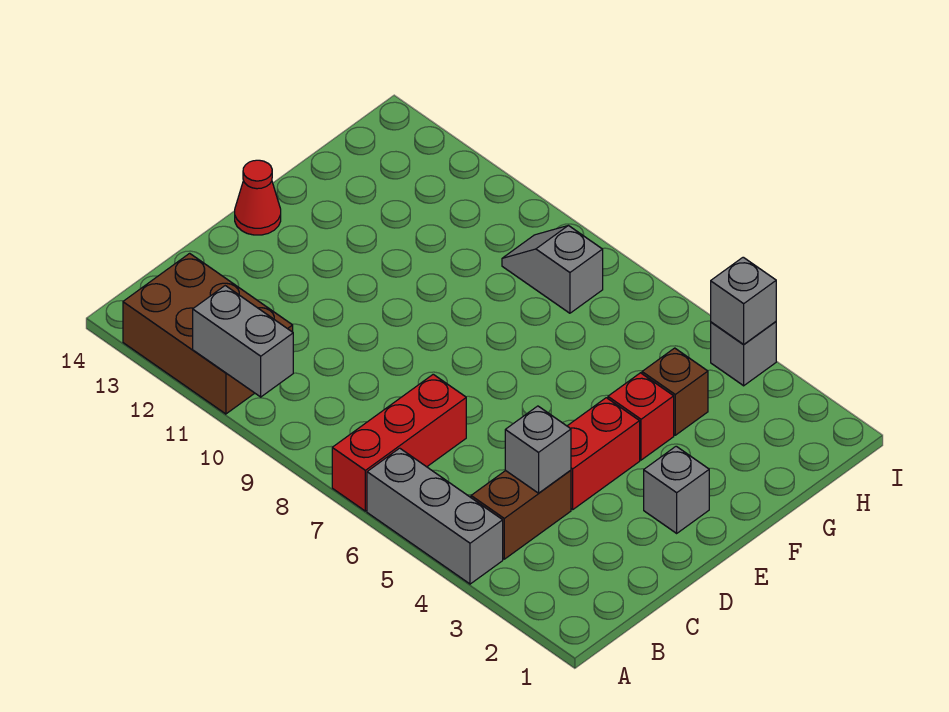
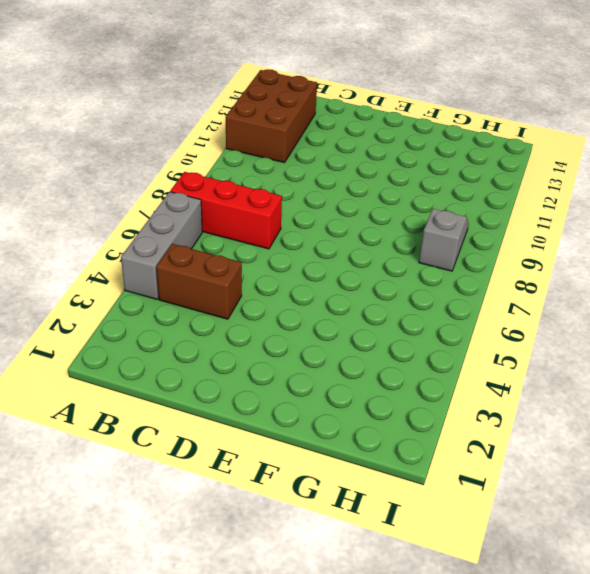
none -> red brick D4:E4 level 1
none -> grey brick E2 level 1
none -> red cone E14 level 1

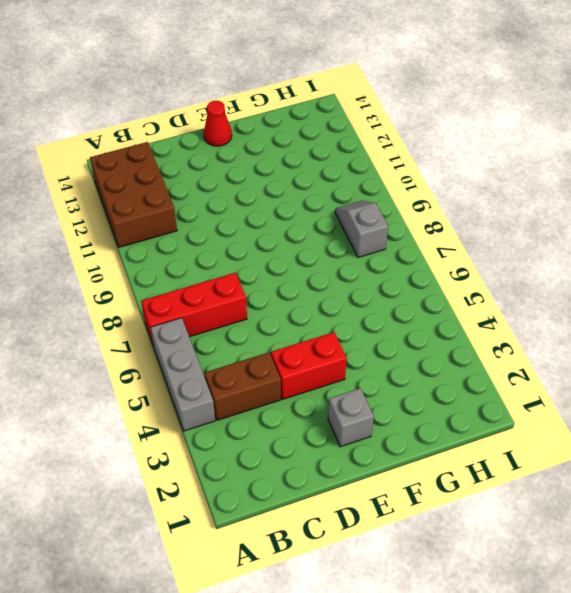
none -> red brick F4 level 1
none -> brown brick G4 level 1
none -> grey brick I4 level 1

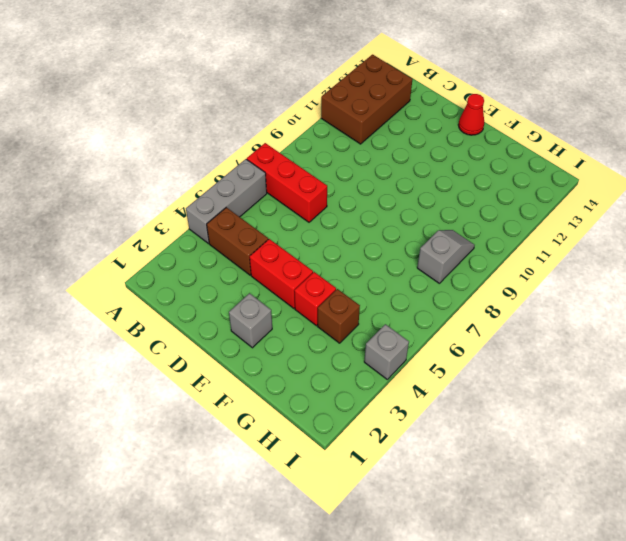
none -> grey brick A10:A11 level 2
none -> grey brick C4 level 2
none -> grey brick I4 level 2

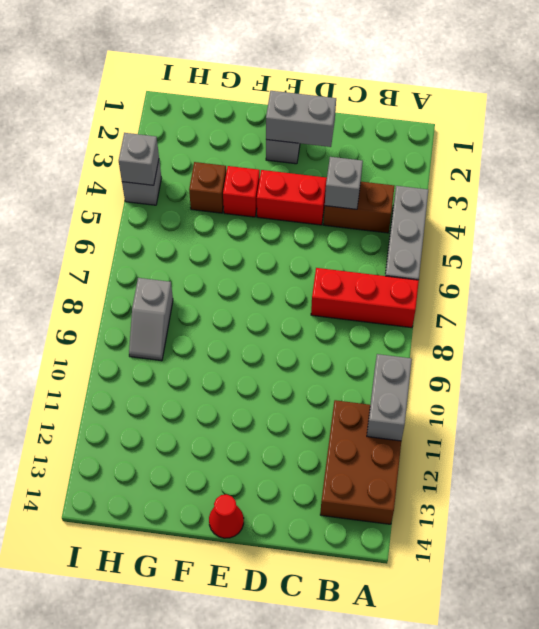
grey brick D2:E2 level 2 -> none

